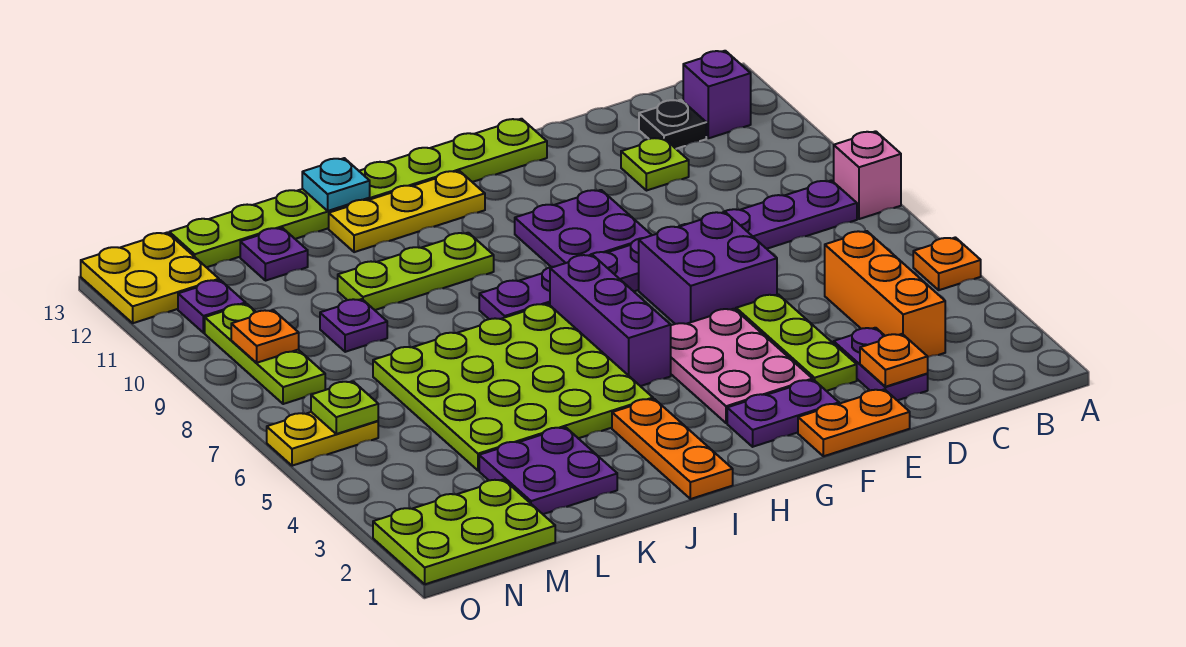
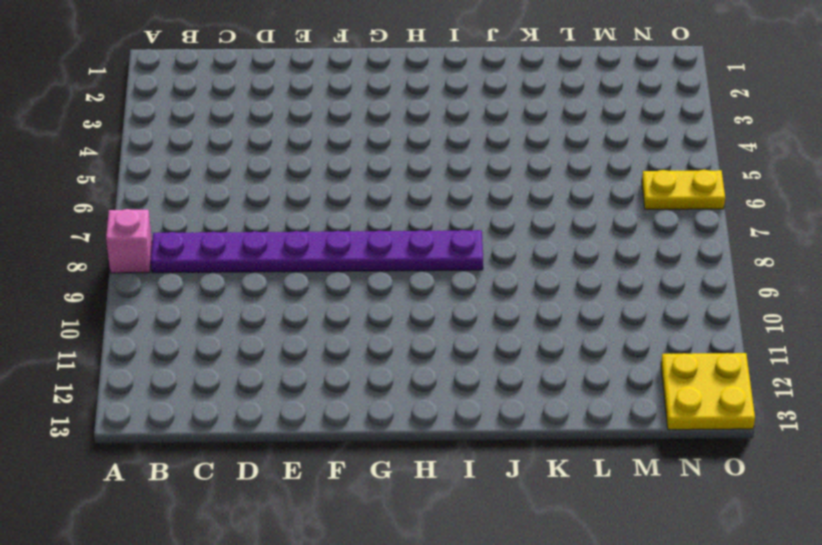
none -> orange plate A5 level 1
none -> purple brick B12 level 1
none -> orange brick C3:C5 level 1
none -> black plate C12 level 1

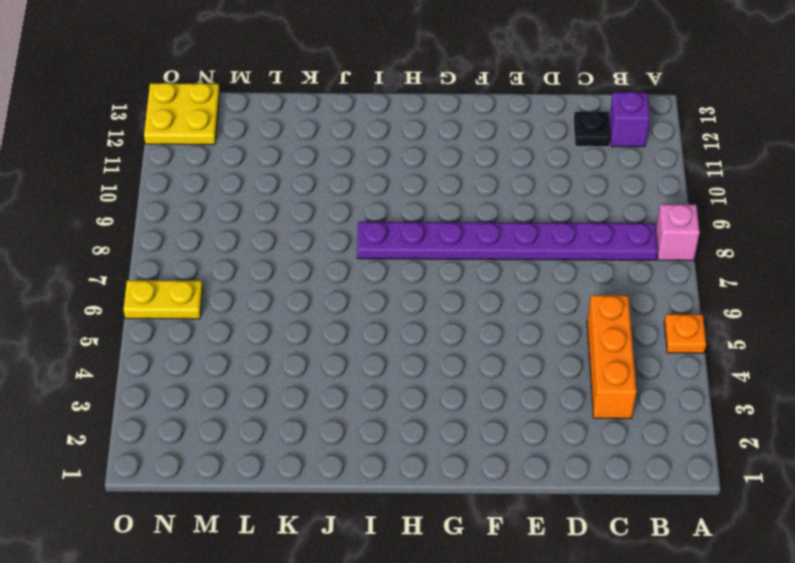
none -> purple plate D2:D3 level 1
none -> lime plate D11 level 1
none -> orange plate E1:F1 level 1
none -> lime plate E3:E5 level 1

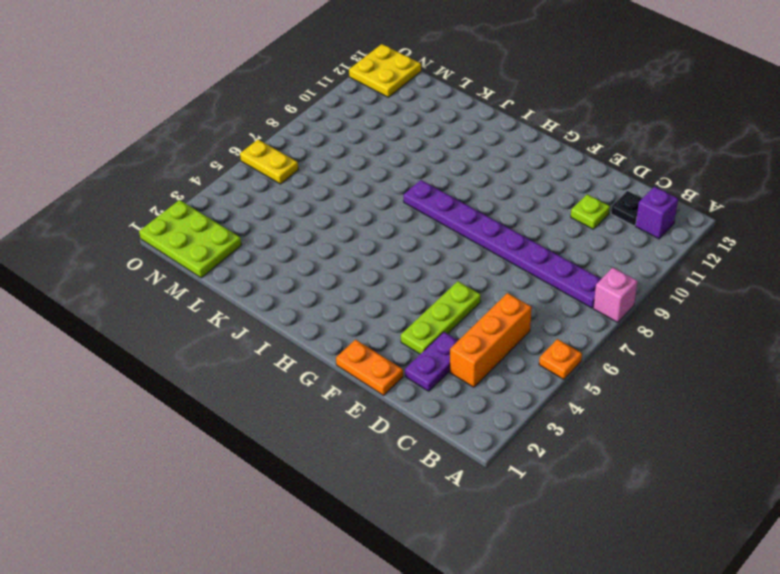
none -> purple brick E6:F7 level 1
none -> purple plate F2:G2 level 1
none -> pink plate F3:G5 level 1
none -> purple plate F9:G10 level 1

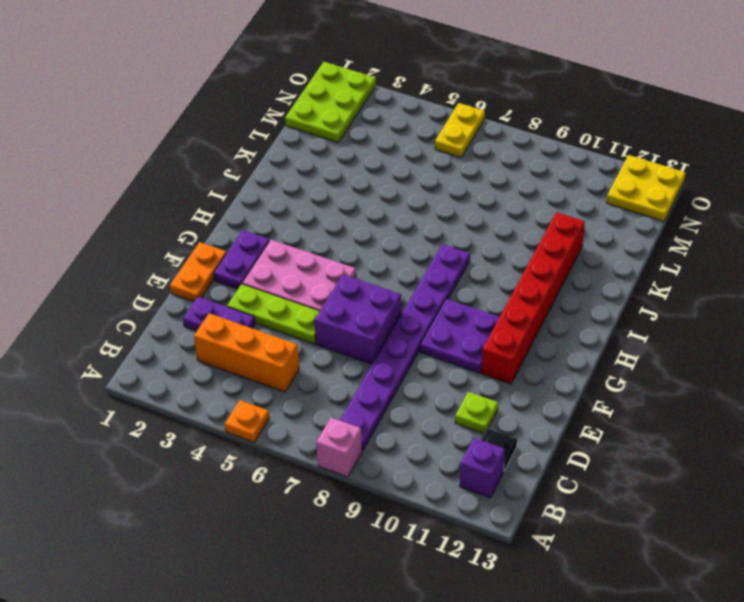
red brick F11:K11 level 1 -> none
none -> lime plate F13:M13 level 1
none -> purple brick H5:H7 level 1
none -> yellow plate H12:J12 level 1
none -> orange plate I1:I3 level 1

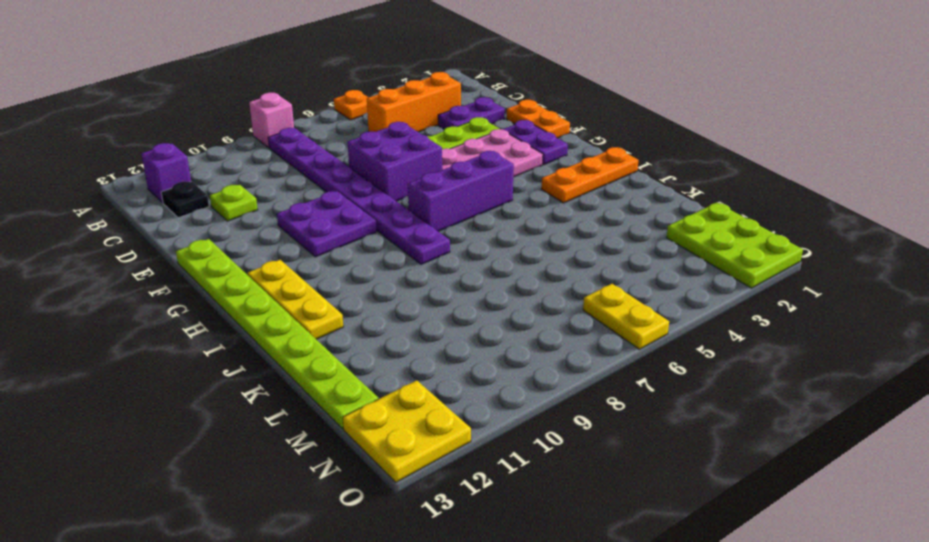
none -> lime plate I4:L7 level 1
none -> lime plate I10:K10 level 1
none -> purple plate K2:L3 level 1
none -> purple plate L9 level 1

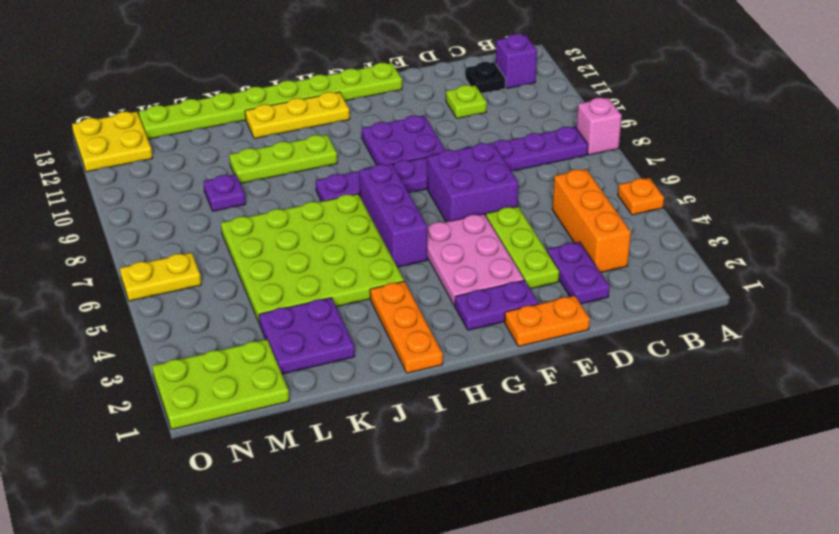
none -> purple plate L12 level 1
none -> lime plate N8:N10 level 1
none -> purple plate N11 level 1
none -> orange plate D2 level 2

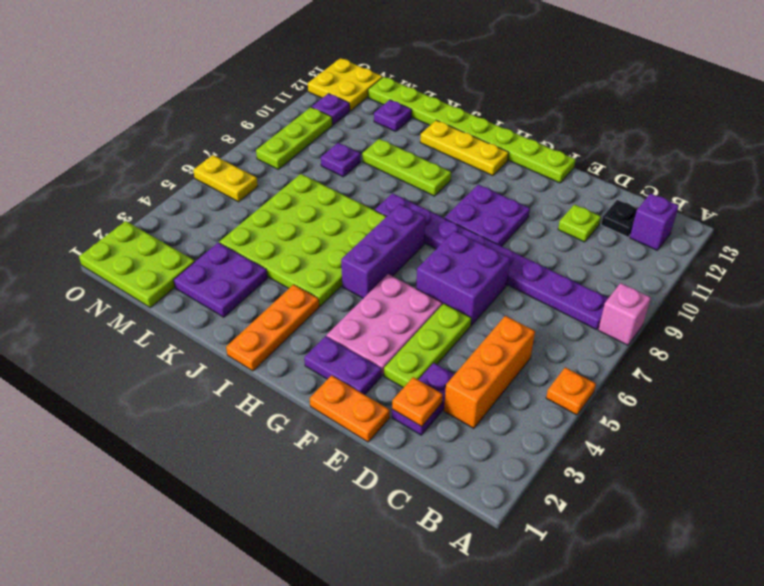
none -> cyan plate J13 level 2
none -> lime plate N6 level 2
none -> orange plate N9 level 2

